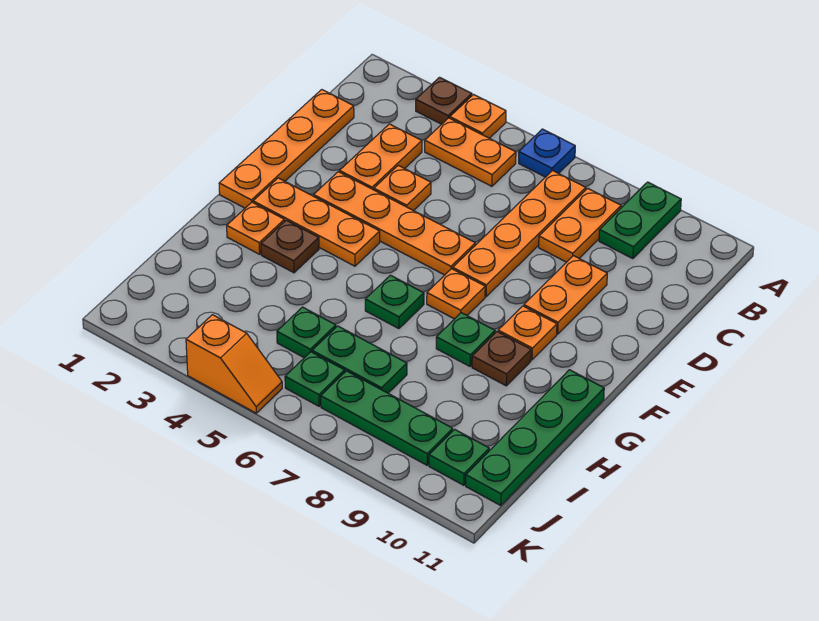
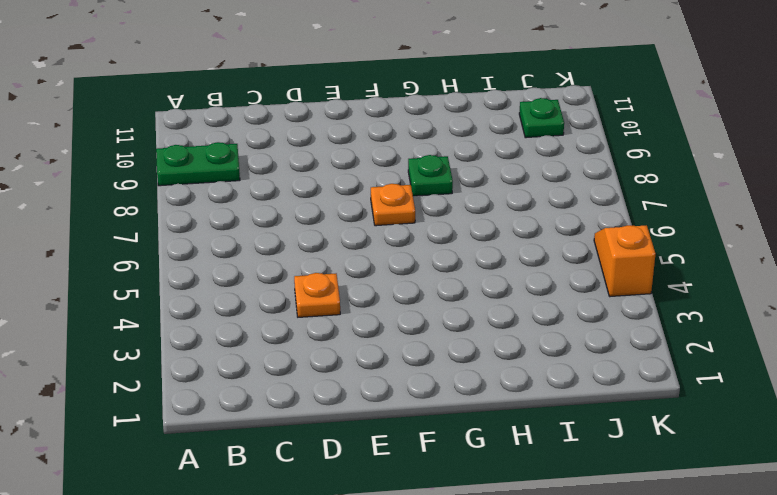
none -> brown plate A3 level 1
none -> orange plate A4 level 1
none -> blue plate A6 level 1

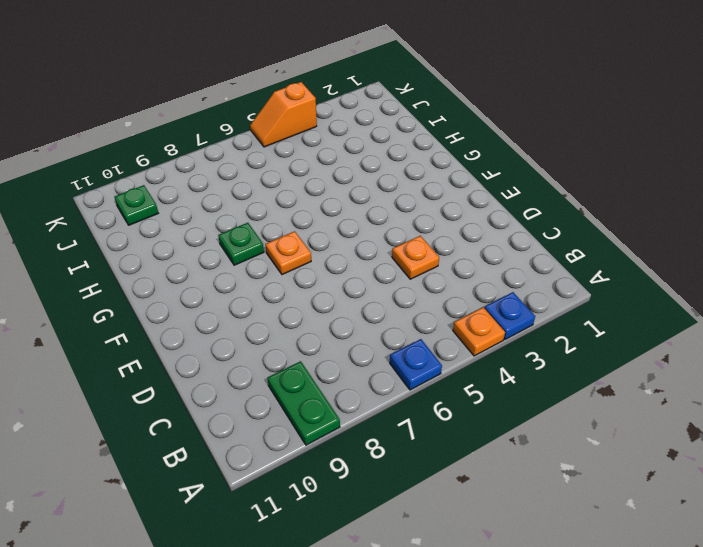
blue plate A3 level 1 -> brown plate A3 level 1
none -> orange plate B4:B5 level 1
none -> orange plate B7:E7 level 1
none -> orange plate B8:C8 level 1

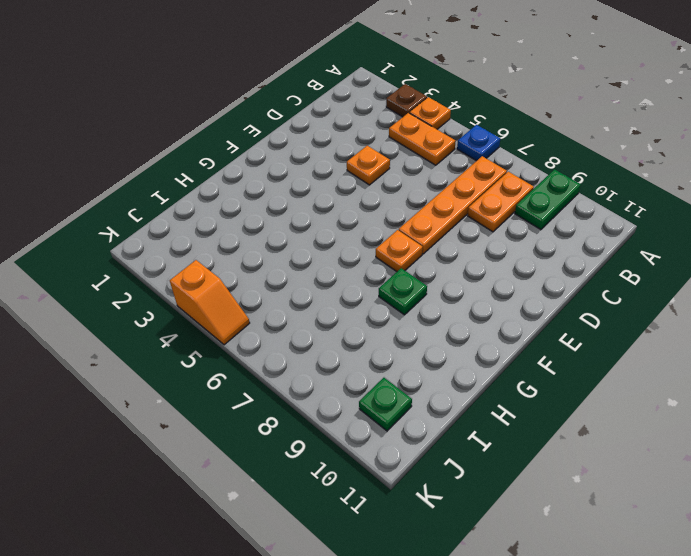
none -> orange plate C1:F1 level 1
none -> orange plate C3:D3 level 1
none -> orange plate D9:E9 level 1

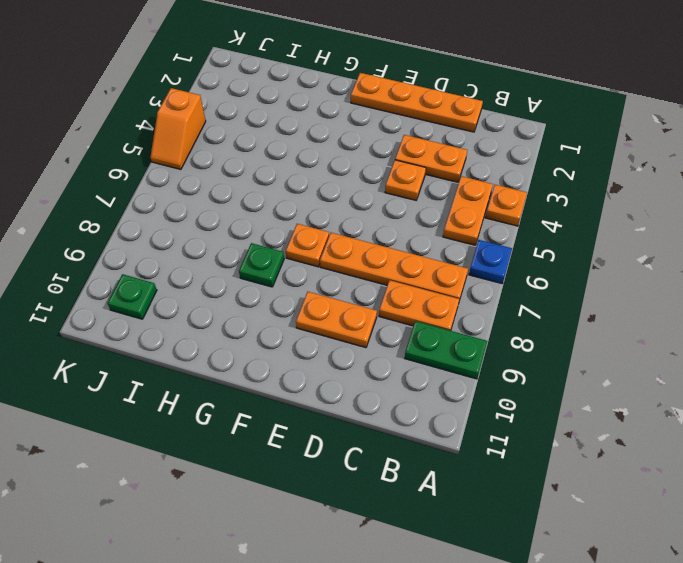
none -> brown plate A3 level 1
none -> orange plate E3:E6 level 1
none -> orange plate F2:F4 level 1

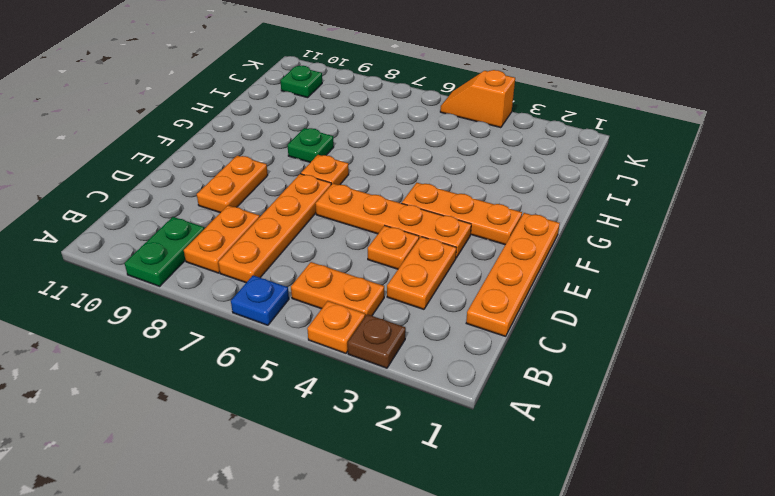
none -> orange plate F9 level 1
none -> orange plate G2 level 1
none -> brown plate G3 level 1

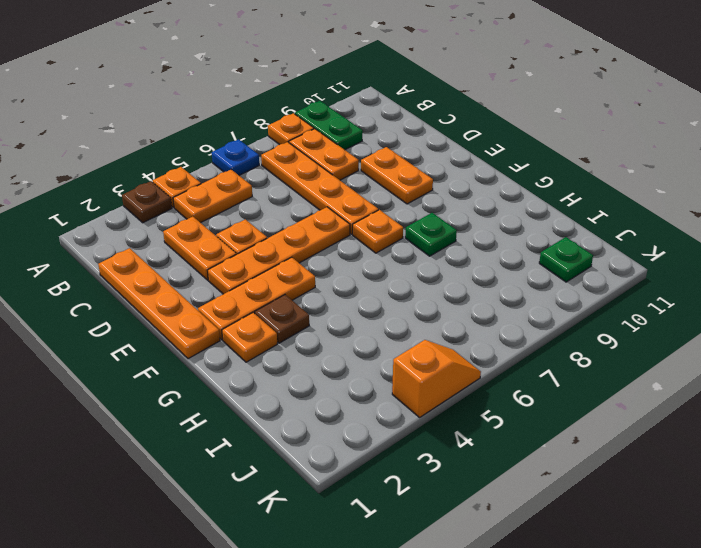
orange plate A8 level 1 -> orange plate F9 level 1
none -> green plate G6 level 1
none -> brown plate G9 level 1
none -> green plate G11:J11 level 1

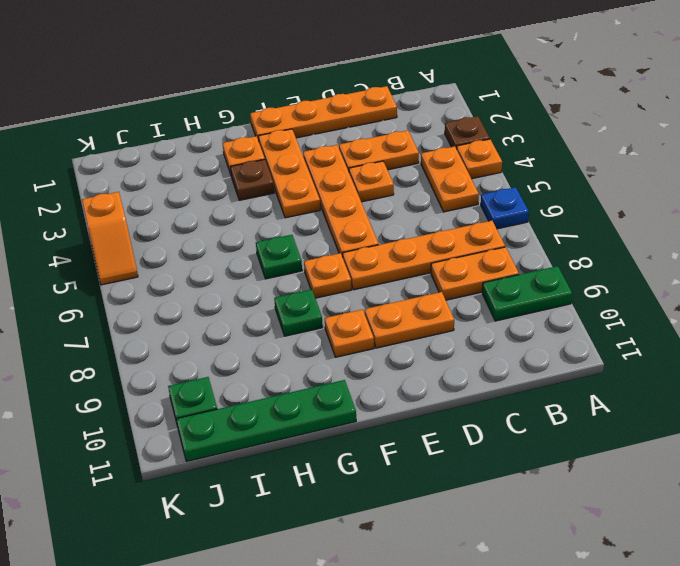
none -> brown plate G9 level 1
none -> green plate I5 level 1
none -> green plate I6:I7 level 1

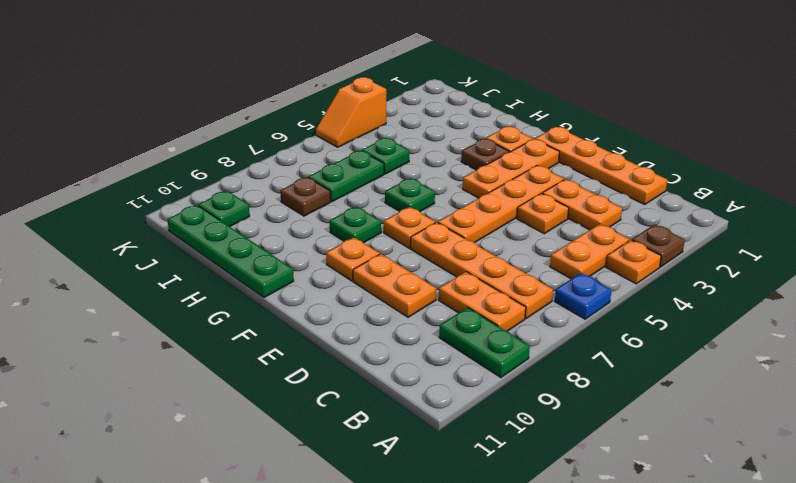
brown plate I8 level 1 -> brown plate G9 level 1
none -> green plate J6 level 1
none -> green plate J7:J9 level 1

